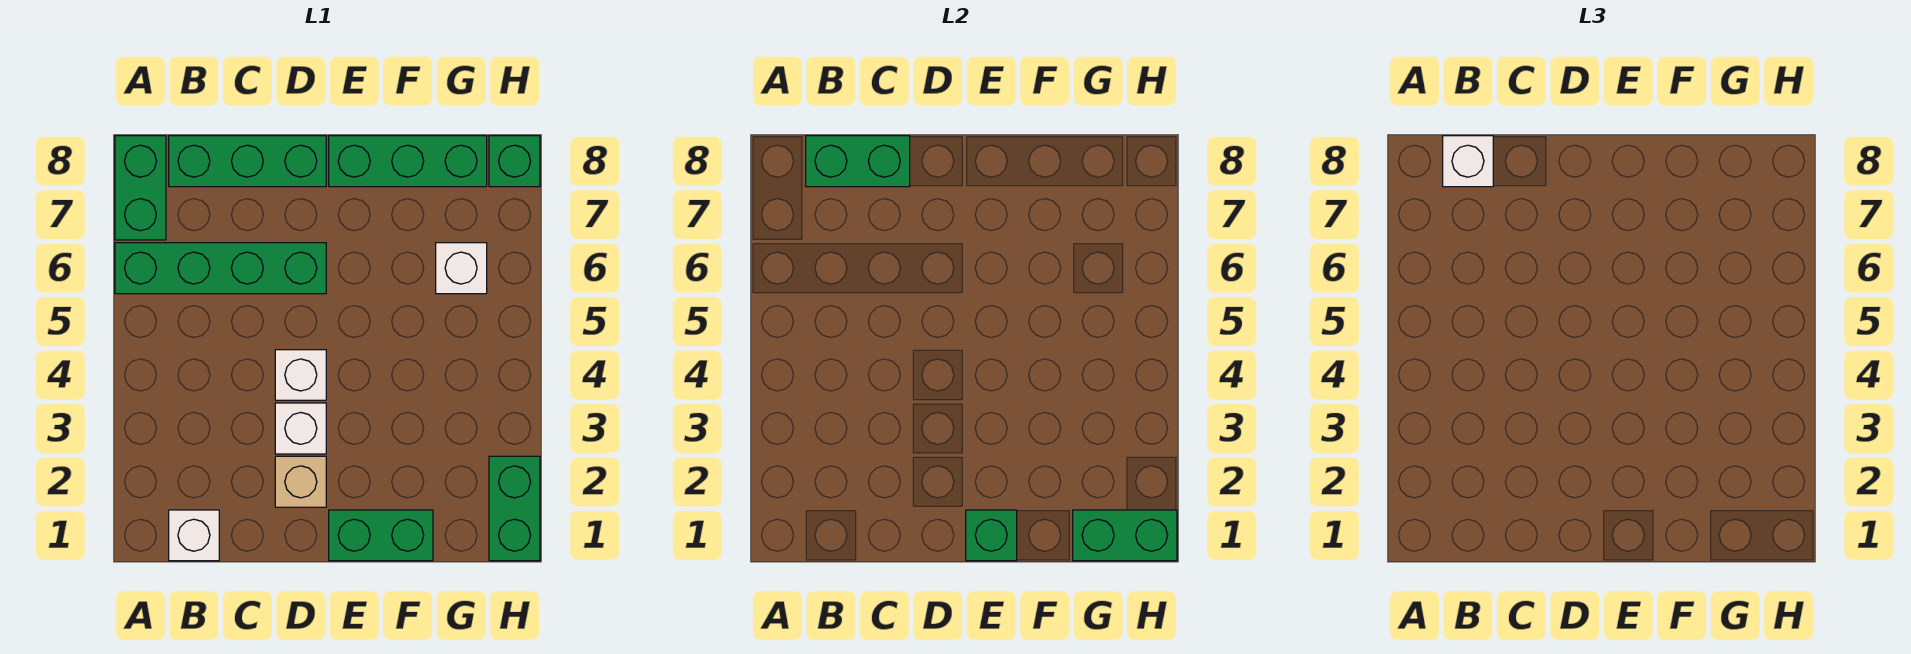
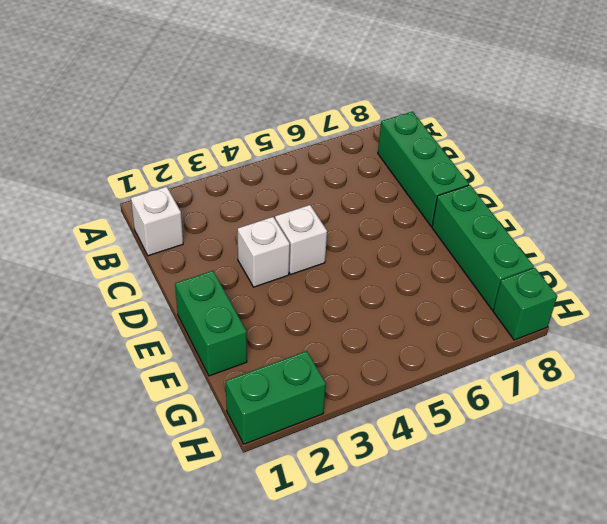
none -> green brick A6:D6 level 1
none -> green brick A7:A8 level 1
none -> tan brick D2 level 1

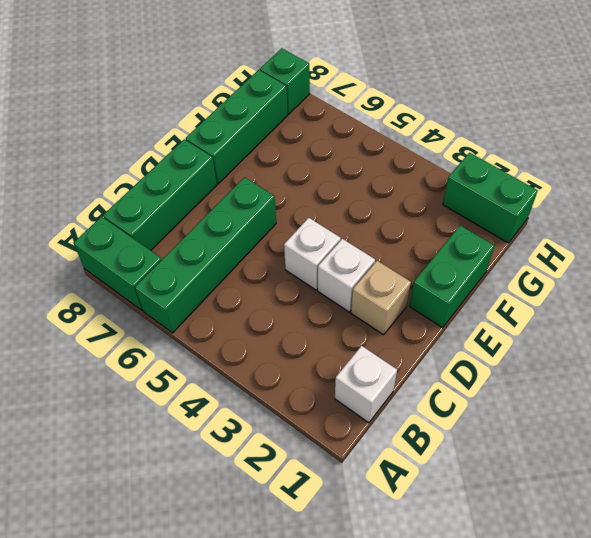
none -> white brick G6 level 1
none -> green brick B8:C8 level 2
none -> green brick E1 level 2

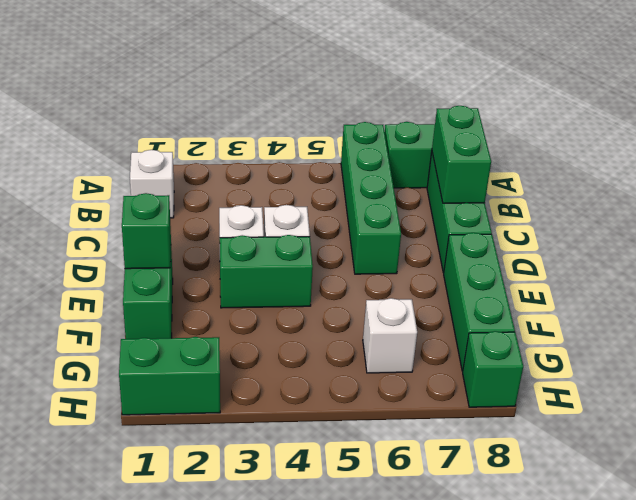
green brick E3:E4 level 1 -> green brick G1:H1 level 2
none -> tan brick D2 level 1
none -> white brick B8 level 3

